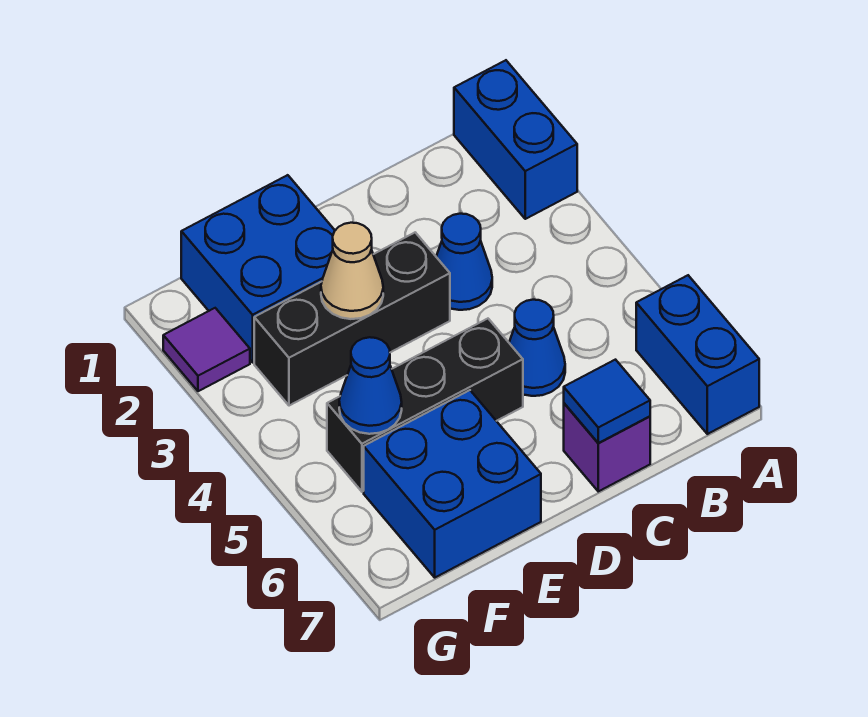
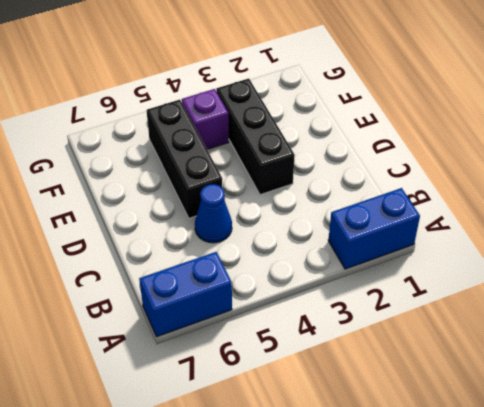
purple brick F4 level 1 -> purple brick C7 level 1
none -> blue cone C3 level 1
none -> blue brick E1:F2 level 1
none -> blue brick E6:F7 level 1

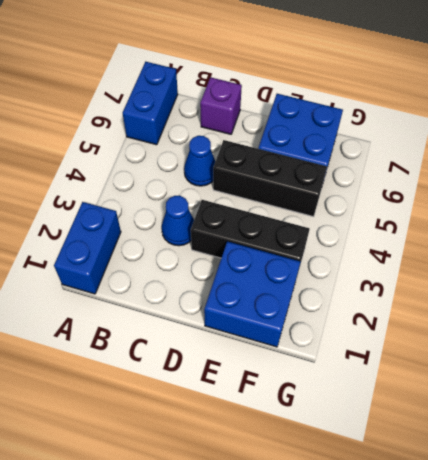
none -> purple tile G2 level 1
none -> blue tile C7 level 2
none -> tan cone E3 level 2

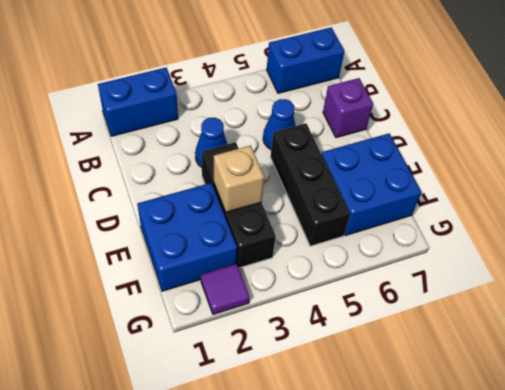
tan brick E3 level 2 -> tan cone E3 level 2
none -> blue tile C7 level 2
none -> blue cone F5 level 2

